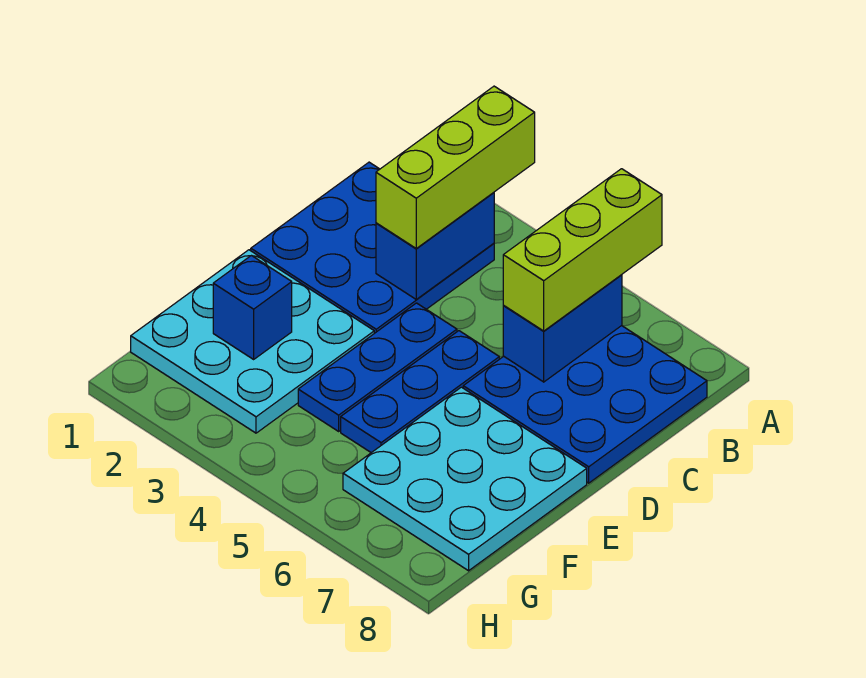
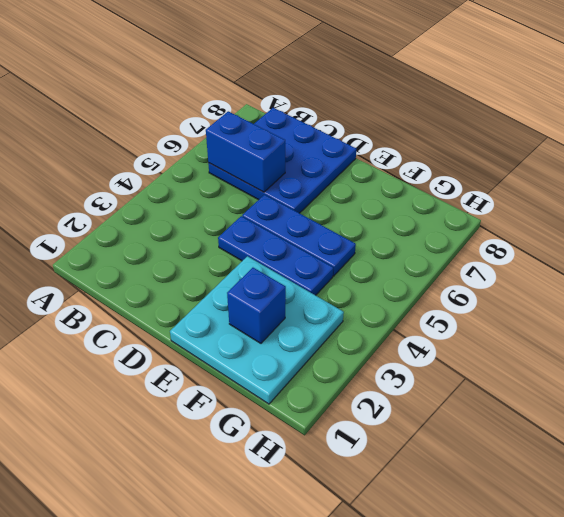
none -> blue plate B1:D3 level 1
none -> cyan plate E6:G8 level 1

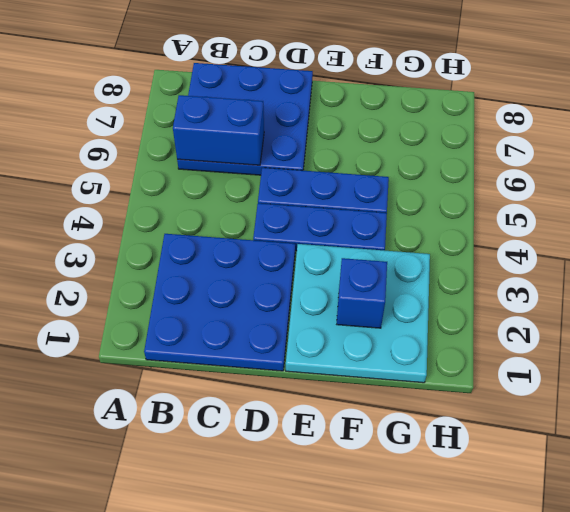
none -> cyan plate E6:G8 level 1
none -> blue brick B3:C3 level 2

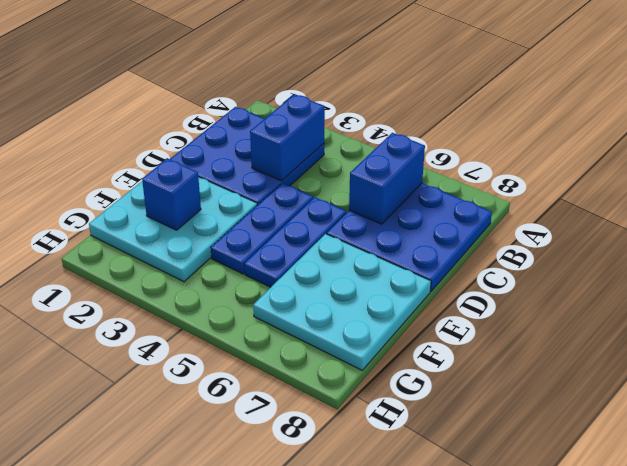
none -> lime brick A3:C3 level 3
none -> lime brick A6:C6 level 3

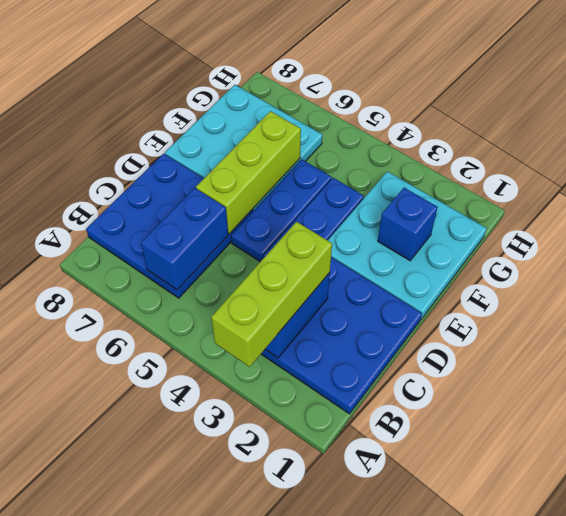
lime brick D6:F6 level 2 -> lime brick A6:C6 level 3

